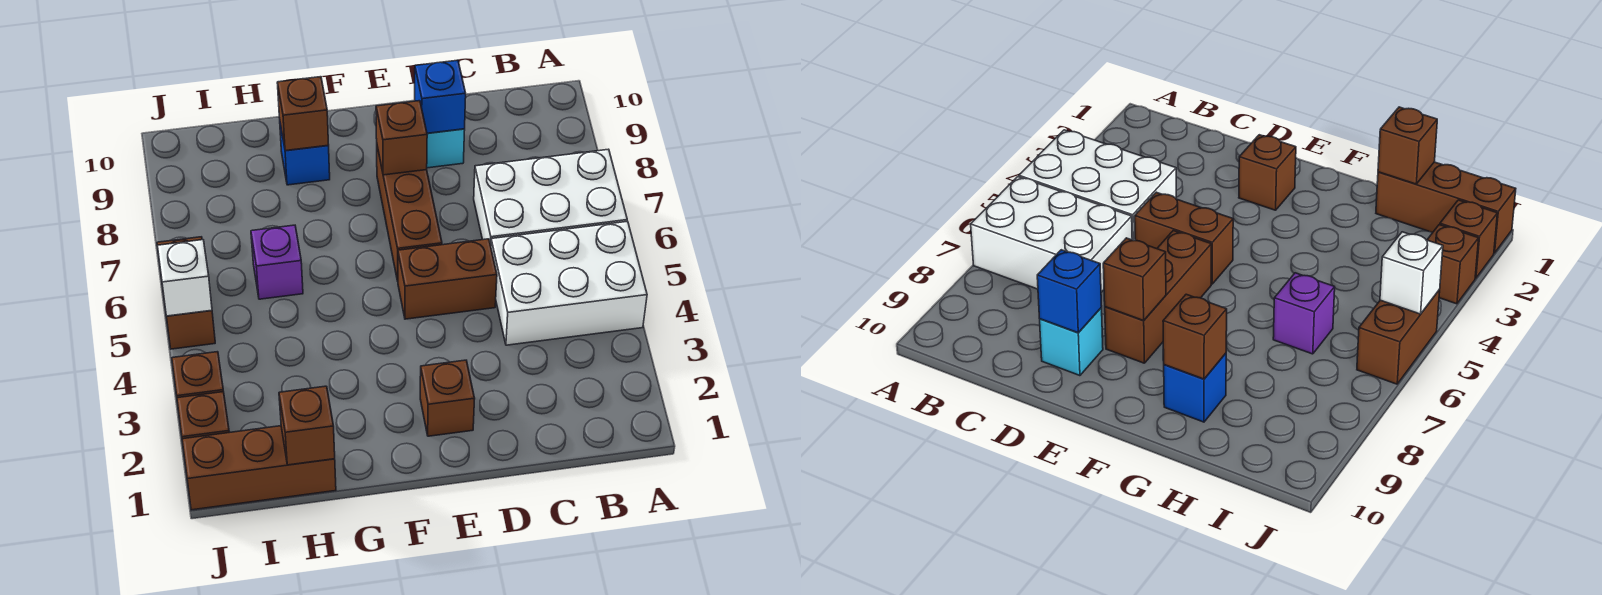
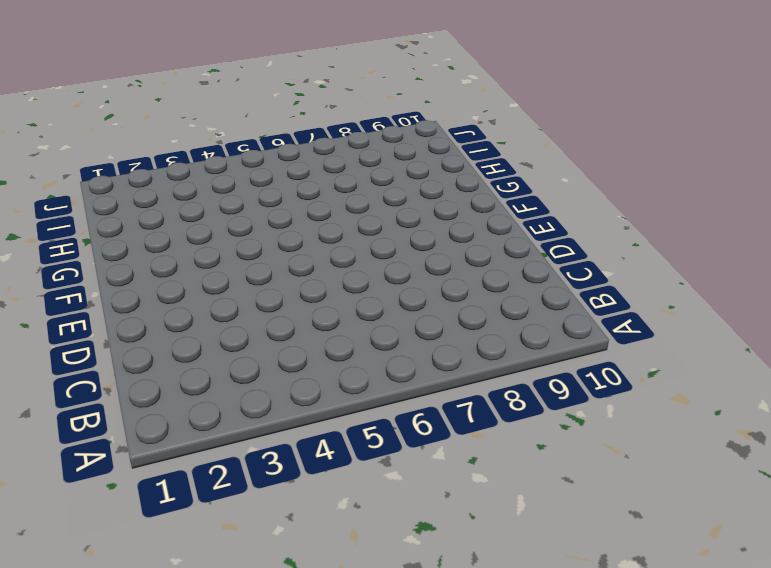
none -> white brick A4:C5 level 1
none -> white brick A6:C7 level 1
none -> brown brick D5:E5 level 1

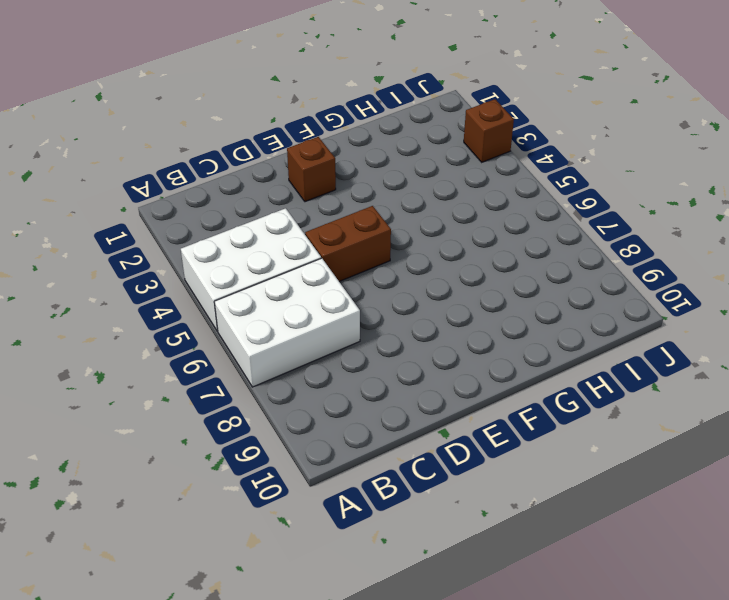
none -> cyan brick D9 level 1
none -> brown brick E6:E8 level 1
none -> blue brick G9 level 1

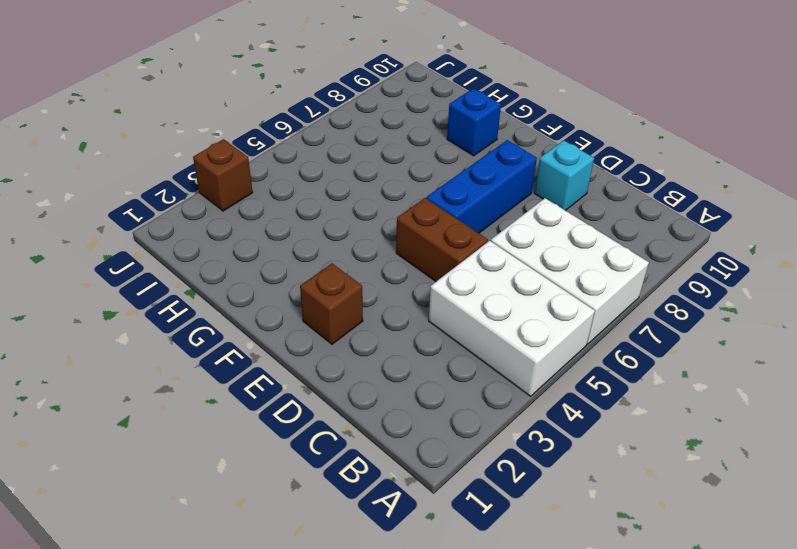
blue brick E6:E8 level 1 -> brown brick E6:E8 level 1
none -> brown brick H1:J1 level 1
none -> purple brick H6 level 1
none -> brown brick J2 level 1

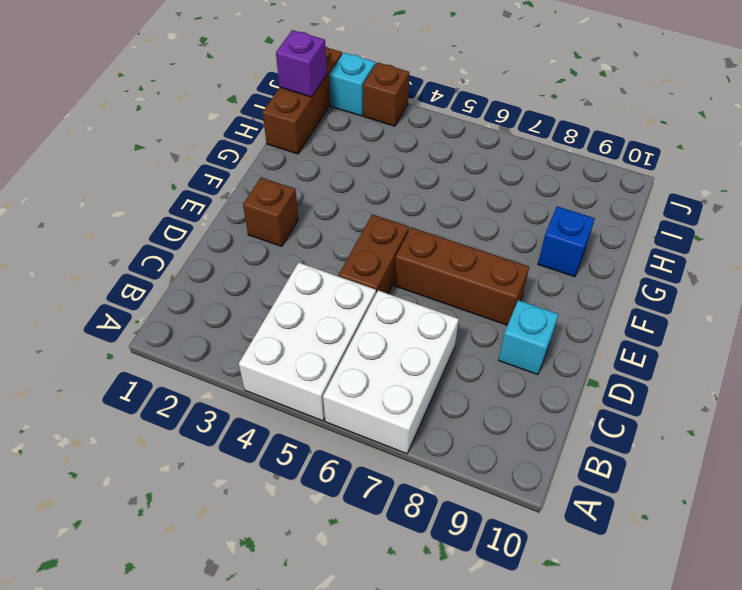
purple brick I1 level 2 -> purple brick H6 level 1
cyan brick J2 level 1 -> brown brick J2 level 1
none -> brown brick J5:J6 level 1
none -> blue brick D9 level 2
none -> brown brick E8 level 2

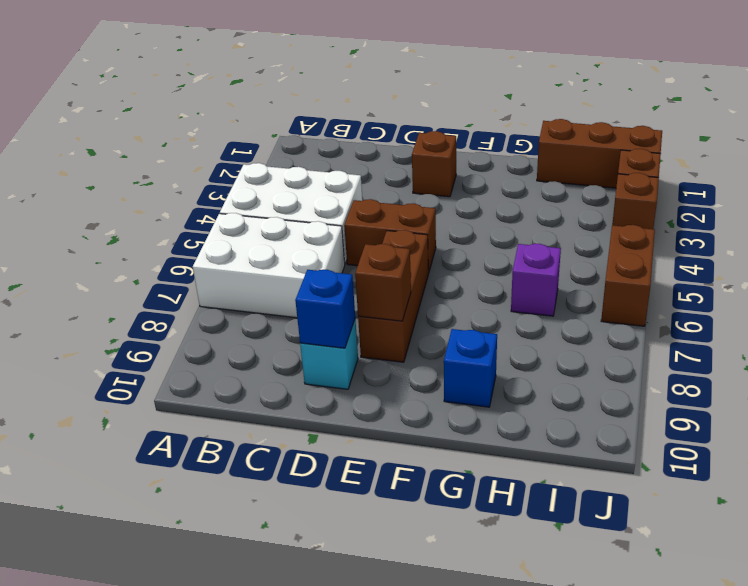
none -> brown brick G9 level 2
none -> brown brick H1 level 2
none -> white brick J5 level 2

